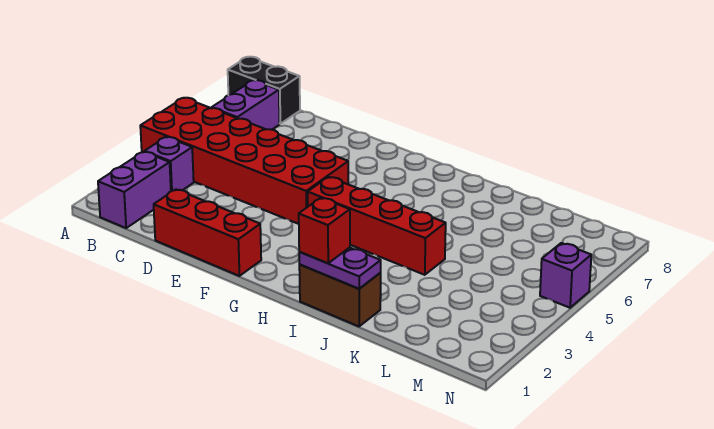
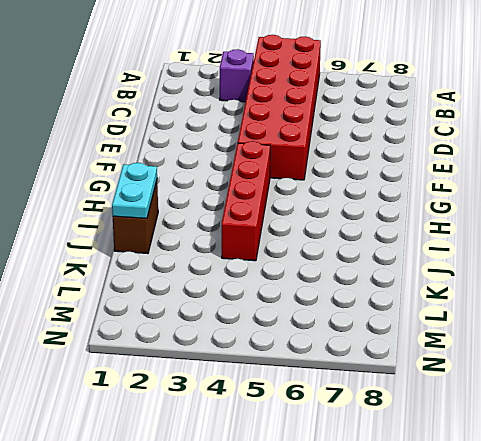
cyan plate I1:J1 level 2 -> purple plate I1:J1 level 2
none -> black brick A8:B8 level 1
none -> purple brick B1:B2 level 1

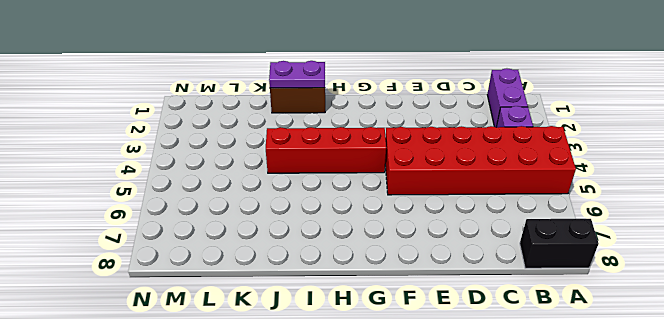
none -> purple brick B6:B7 level 1
none -> red brick D1:F1 level 1

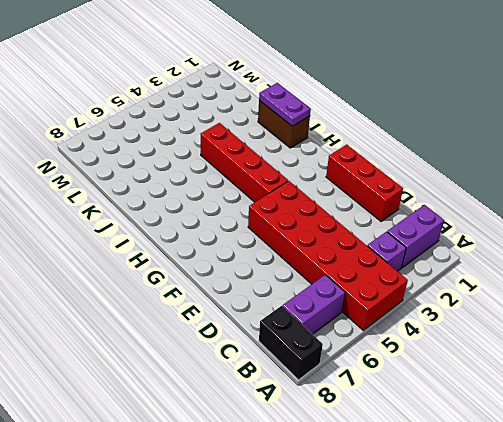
none -> purple brick N5 level 1
none -> red brick I1 level 3

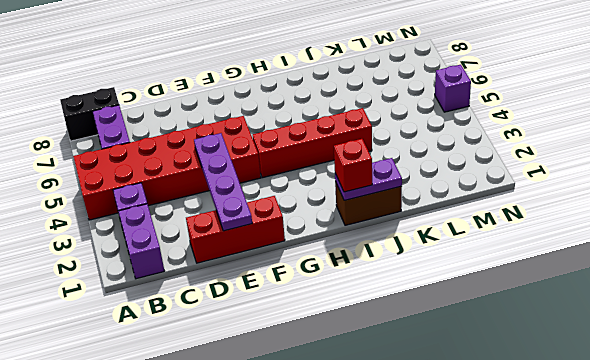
purple plate E1:E4 level 2 -> none

